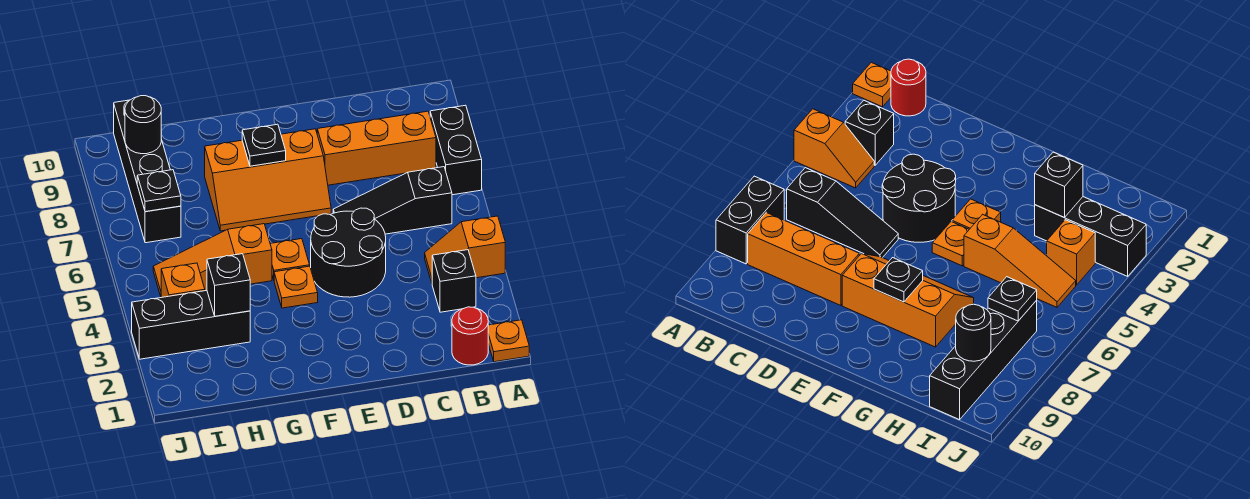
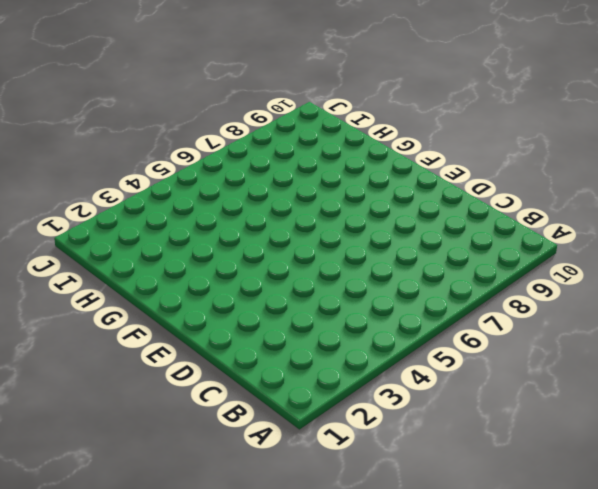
none -> orange plate A1 level 1
none -> orange slope A4:B4 level 1 top A
none -> black brick A7:A8 level 1

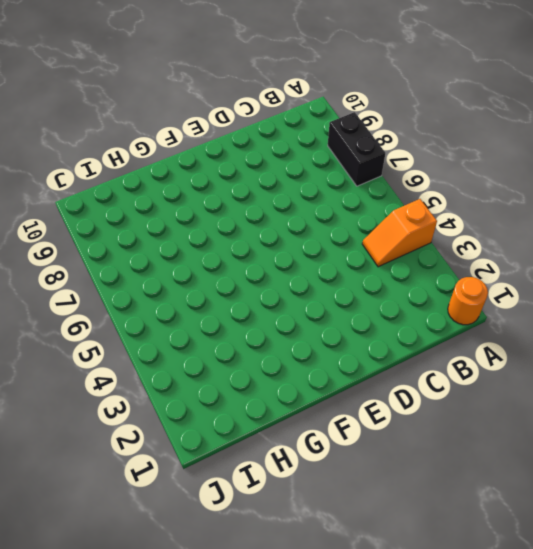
orange round brick A1 level 1 -> orange plate A1 level 1
none -> red round brick B1 level 1
none -> black brick B3 level 1
none -> black slope B6:D6 level 1 top B

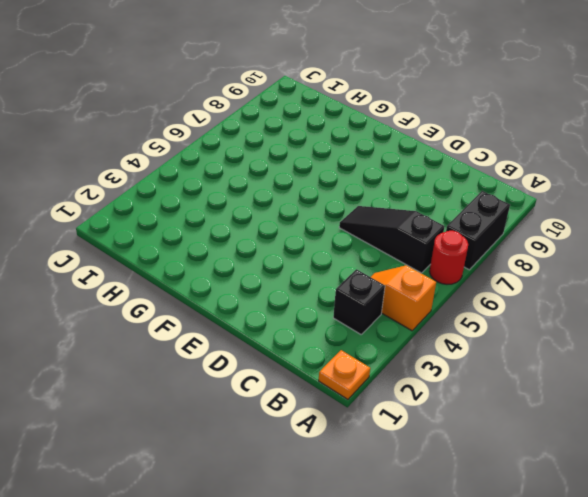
red round brick A6 level 1 -> red round brick B1 level 1
none -> orange brick B8:D8 level 1
none -> black round brick D4:E5 level 1
none -> orange slope E7:G8 level 1 top 8

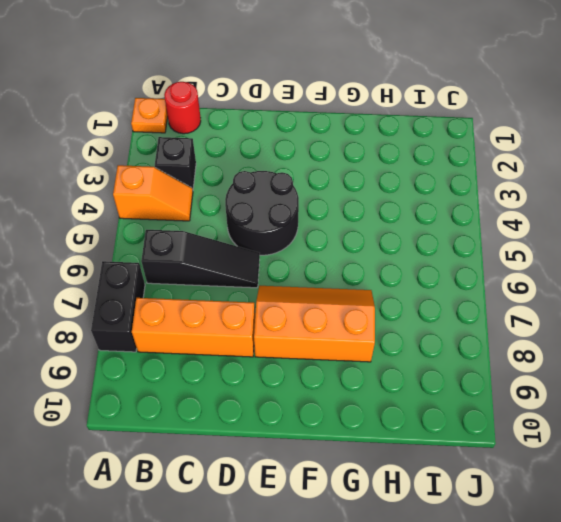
none -> orange plate F4 level 1
none -> orange plate F5 level 1
none -> orange slope G5:I5 level 1 top G

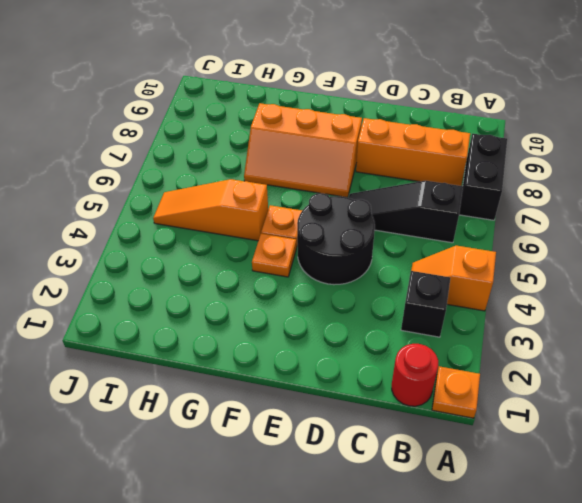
none -> black brick H3:J3 level 1
none -> orange brick I4 level 1
none -> black brick I7:I10 level 1

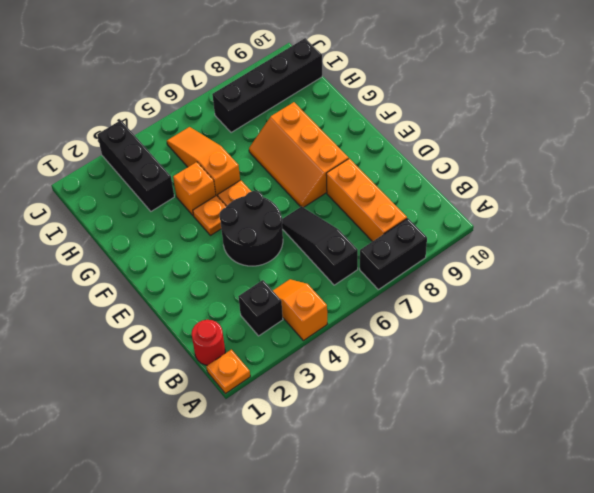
orange brick G4 level 1 -> orange brick I4 level 1
none -> black plate F8 level 2
none -> black brick H3 level 2
none -> black plate I7 level 2

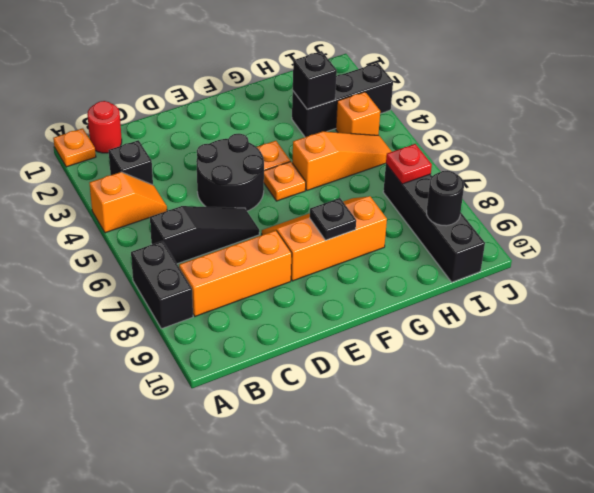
red plate I7 level 2 -> black plate I7 level 2

